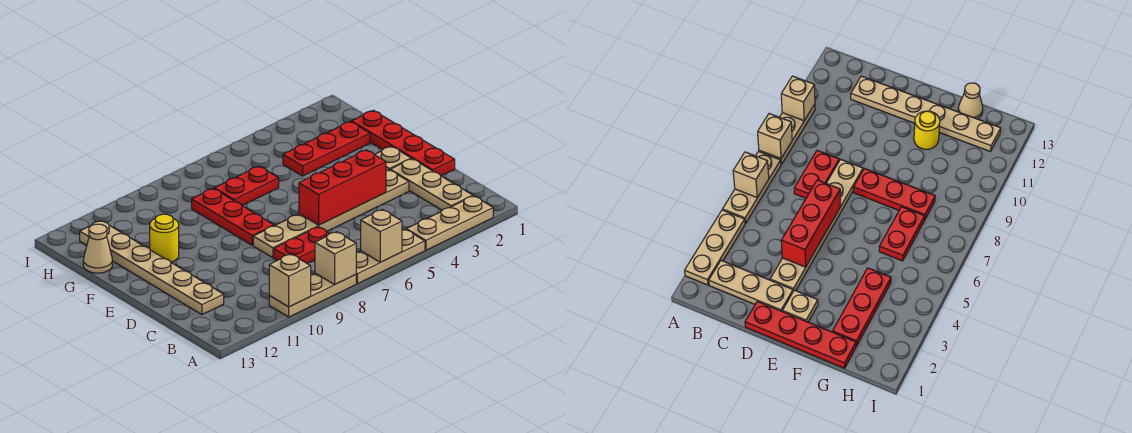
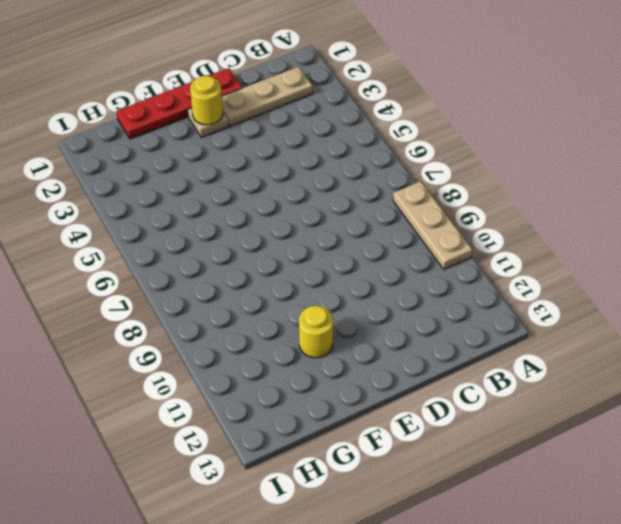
yellow round brick E2 level 2 -> none
none -> tan plate A2:A4 level 1
none -> tan plate A5:A7 level 1
none -> red plate C7:C8 level 1

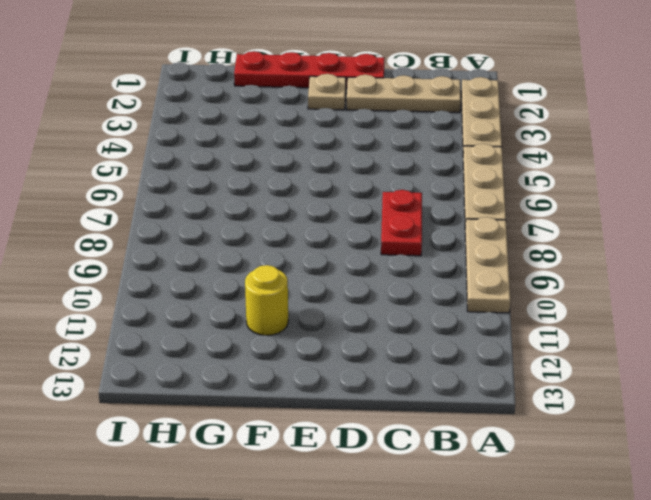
none -> tan plate C12:H12 level 1
none -> tan plate D3:D8 level 1
none -> red plate E8:G8 level 1

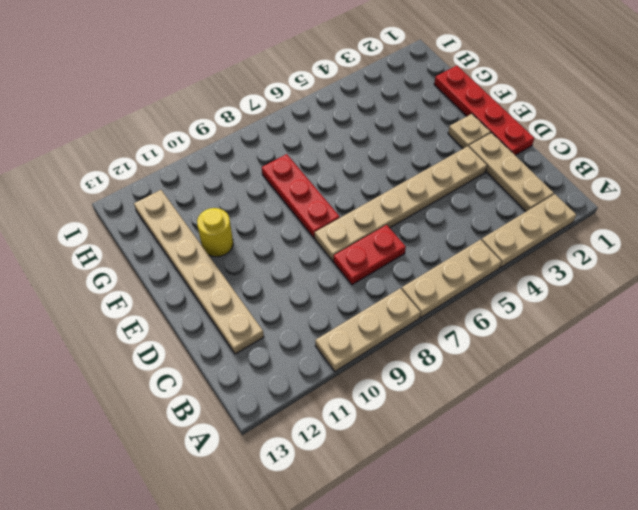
none -> red plate G2:G4 level 1
none -> red plate G6:G7 level 1
none -> tan cone G13 level 1

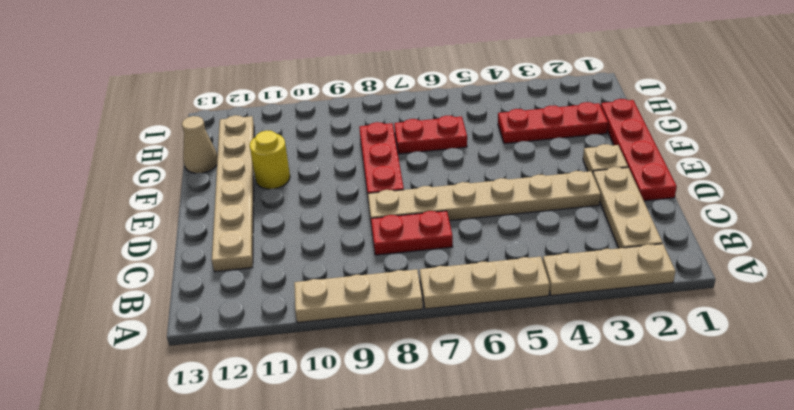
none -> tan brick A6 level 2
none -> tan brick A8 level 2
none -> tan brick A10 level 2

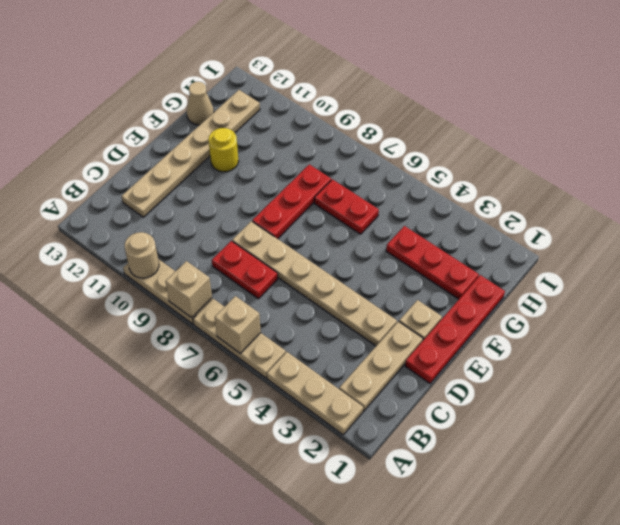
tan round brick A10 level 2 -> tan brick A10 level 2
none -> red brick D4:D6 level 2

